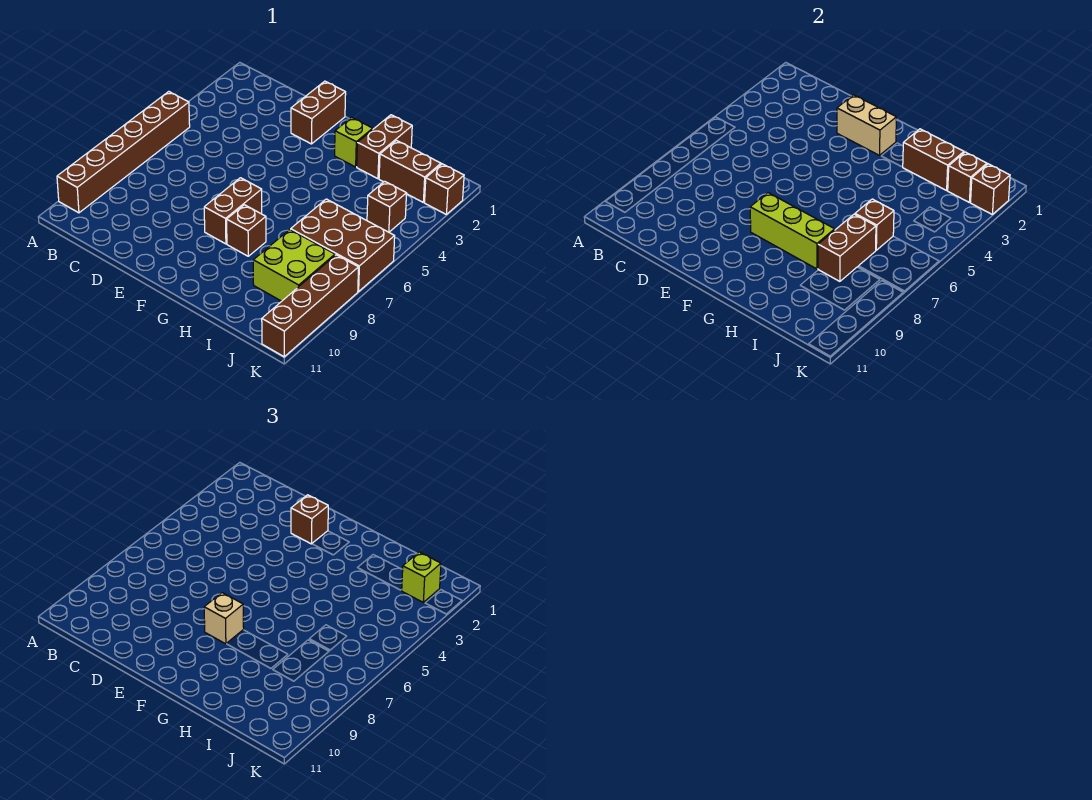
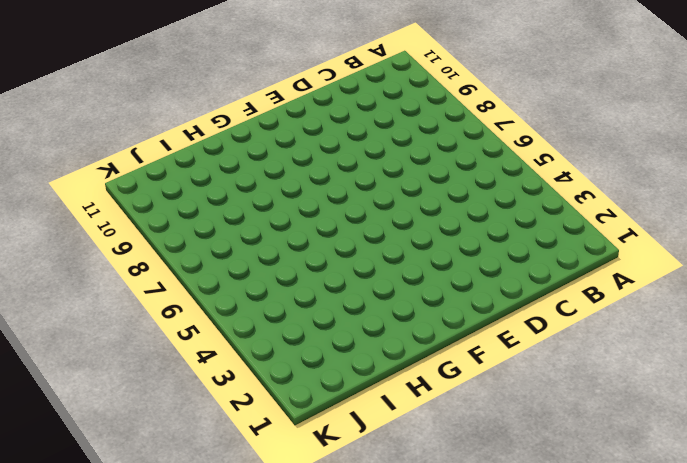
none -> brown brick A5:A10 level 1
none -> brown brick E1:E2 level 1
none -> brown brick F7:F8 level 1

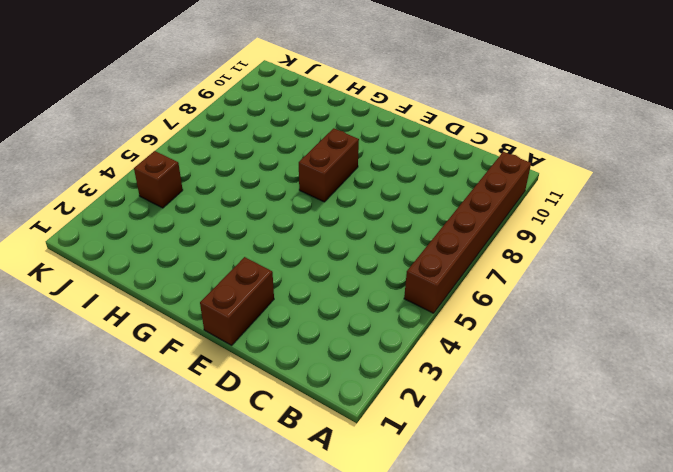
none -> lime brick G2 level 1
none -> brown brick G8 level 1
none -> brown brick H1:H2 level 1

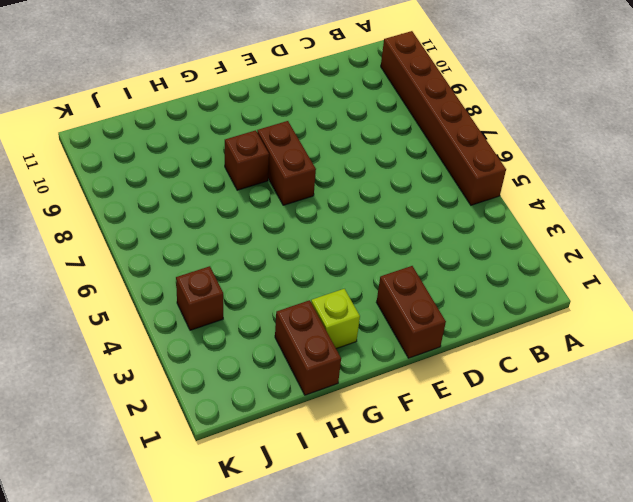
none -> brown brick I2:J2 level 1
none -> brown brick I6:K7 level 1
none -> lime brick I8:J9 level 1

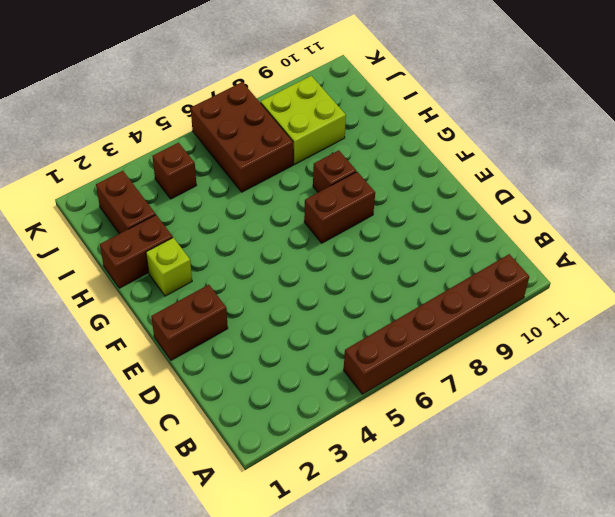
none -> brown brick K2 level 1
none -> brown brick K8:K11 level 1
none -> tan brick E2:F2 level 2

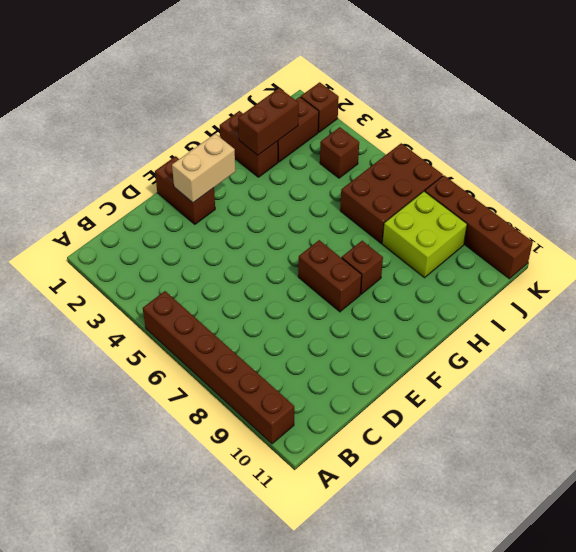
none -> lime brick G2 level 1
none -> lime brick F8:H8 level 2
none -> brown brick I6 level 2

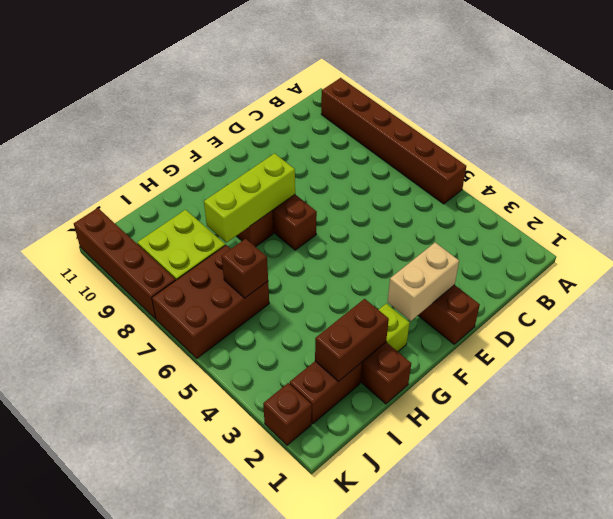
none -> brown brick J4 level 1
none -> brown brick I7:I8 level 2
none -> brown brick J2 level 2

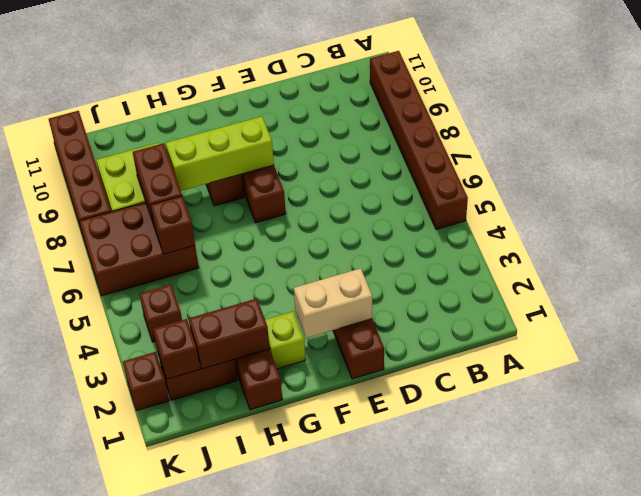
none -> brown brick K2 level 2
none -> brown brick E2 level 3
none -> tan brick F8 level 3

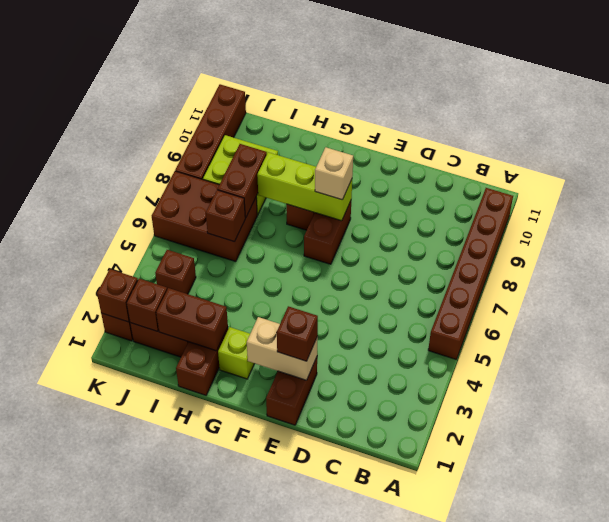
none -> lime brick J2 level 3

